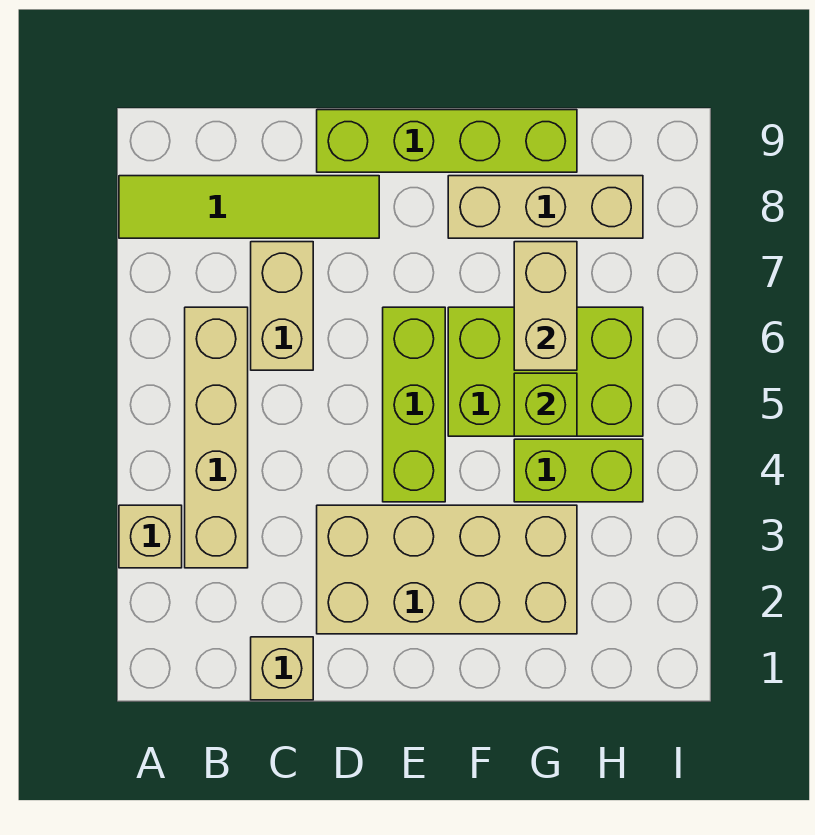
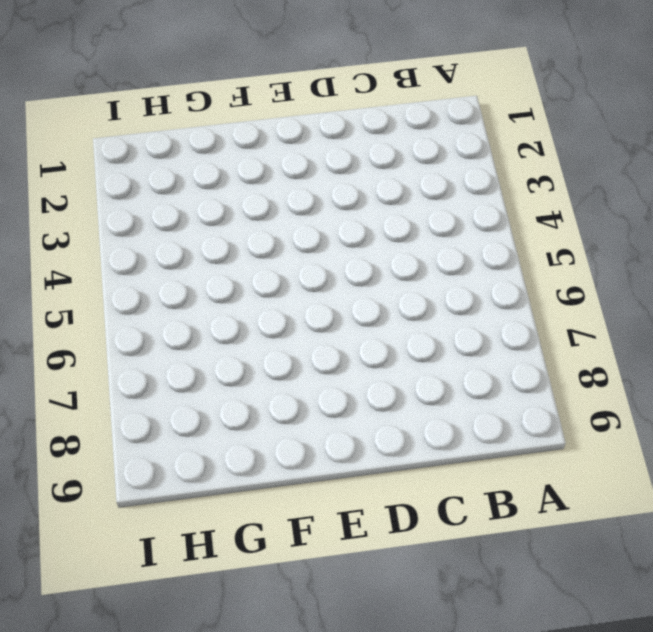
none -> tan brick A3 level 1
none -> lime tile A8:D8 level 1
none -> tan brick B3:B6 level 1

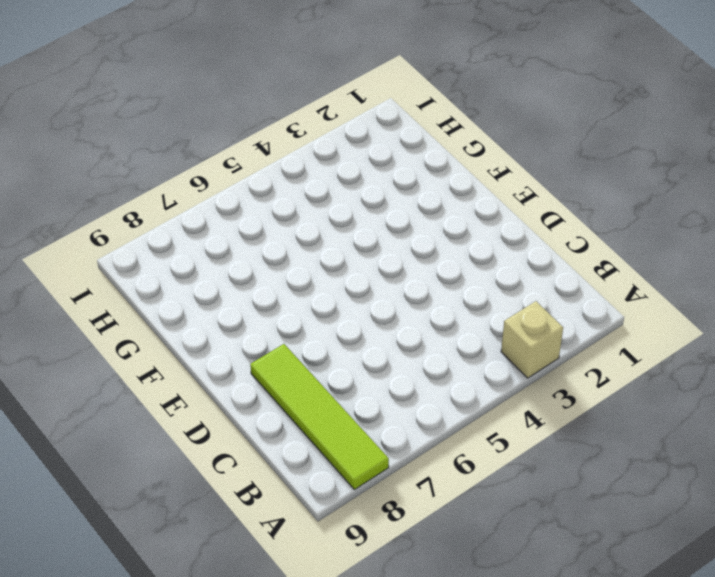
none -> tan brick B3:B6 level 1
none -> tan brick C1 level 1
none -> tan brick C6:C7 level 1

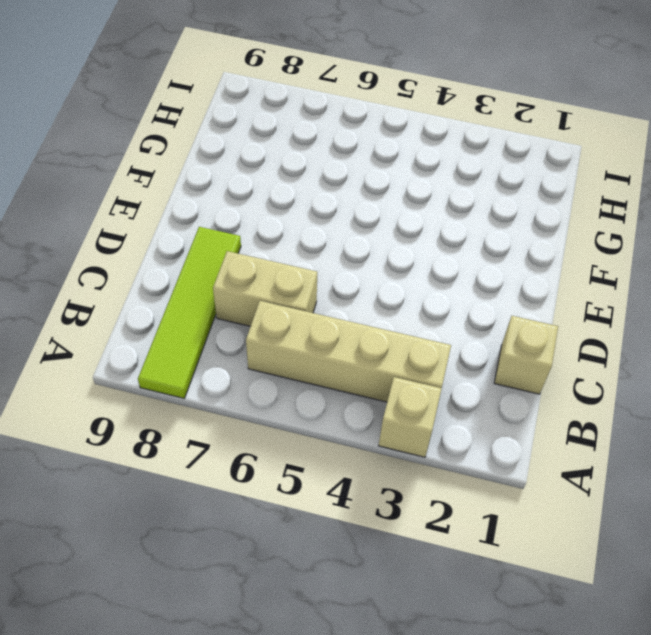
none -> tan brick D2:G3 level 1
none -> lime brick D9:G9 level 1
none -> lime brick E4:E6 level 1

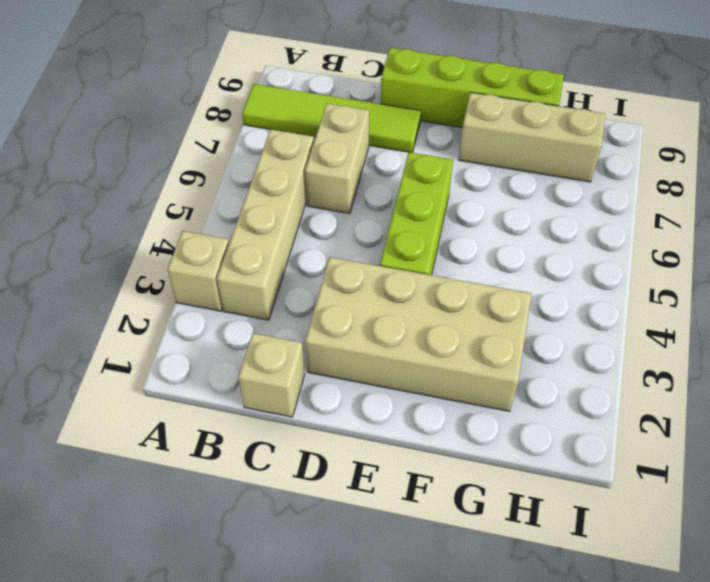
none -> lime brick F5:H6 level 1
none -> lime brick G4:H4 level 1
none -> lime brick G5 level 2

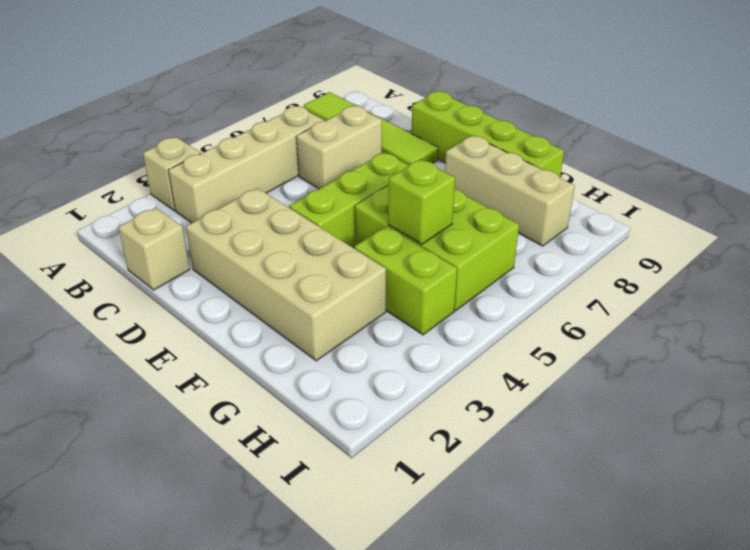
none -> tan brick G6:G7 level 2

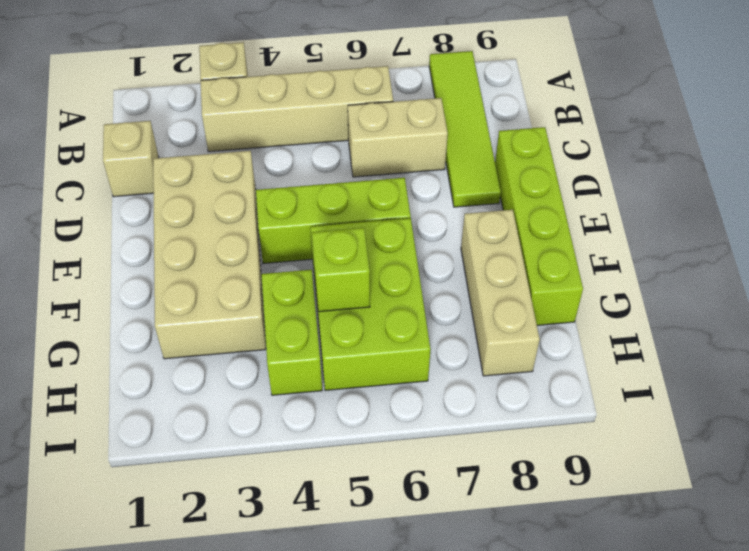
none -> tan brick G6:G7 level 2

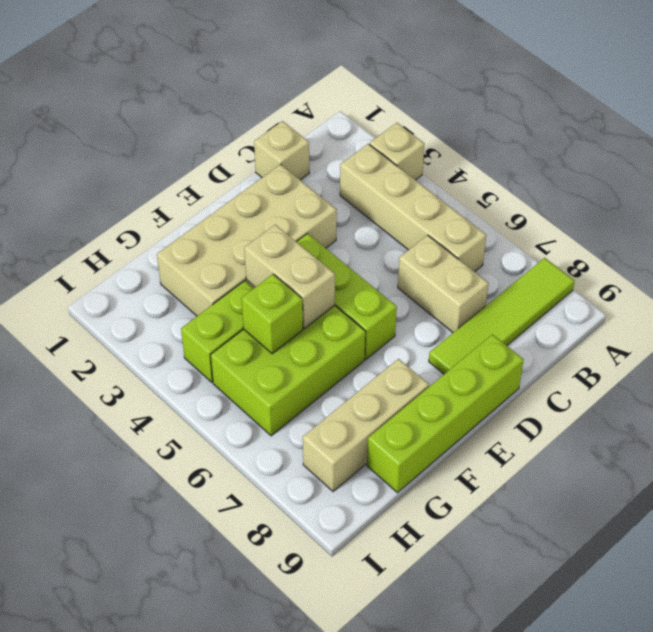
tan brick F4:F5 level 2 -> tan brick G6:G7 level 2

